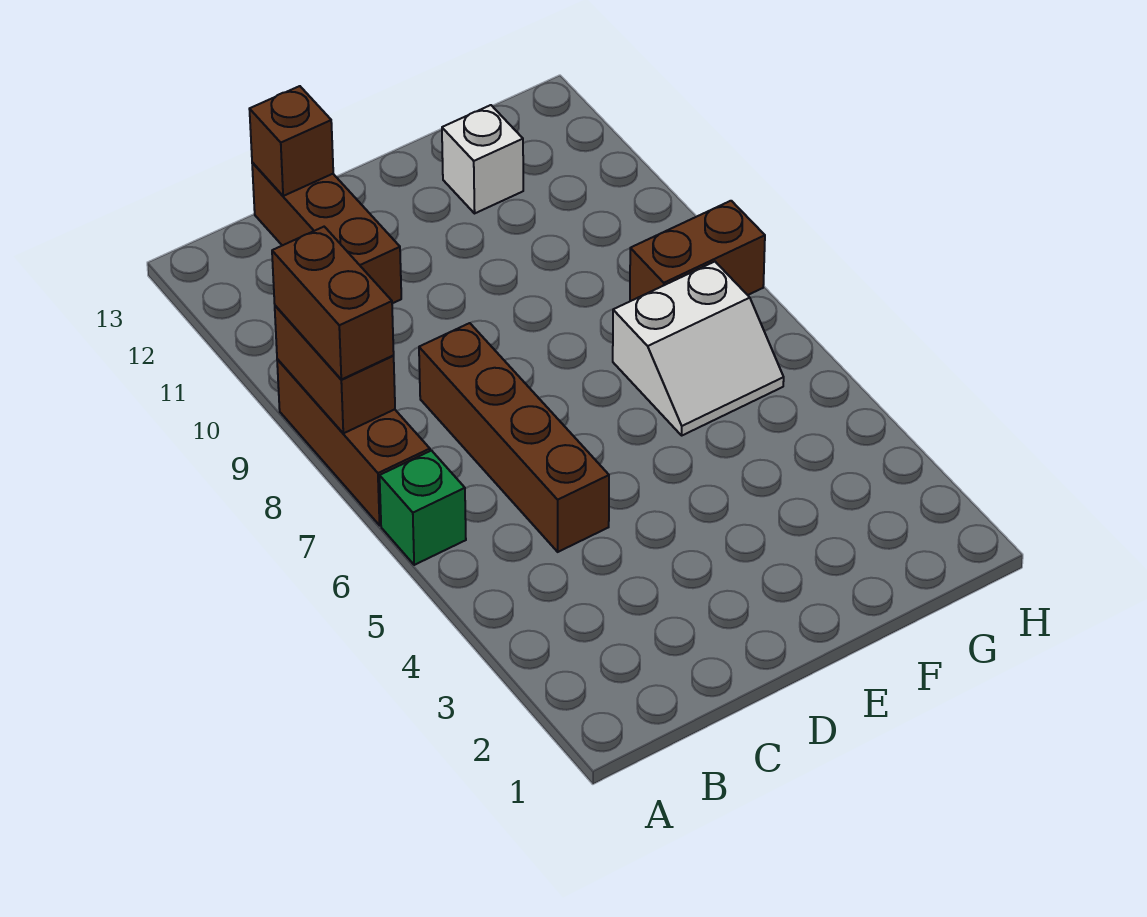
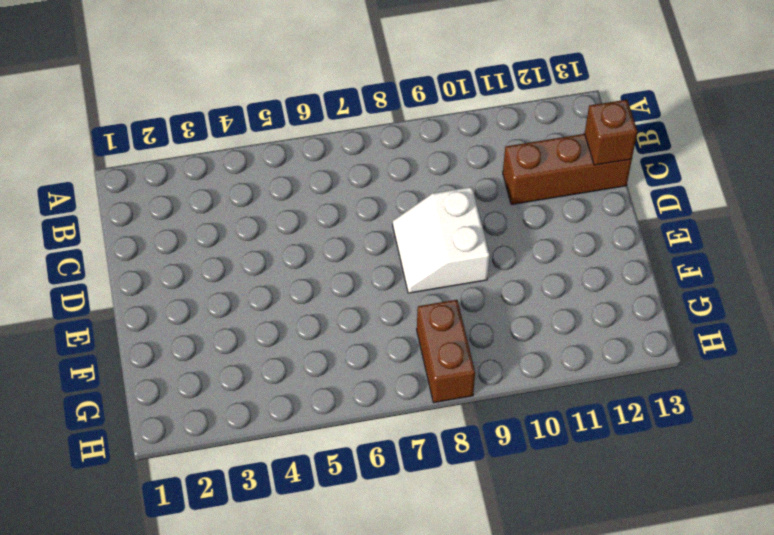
white slope D8:E9 level 1 top 9 -> white slope F6:G7 level 1 top 7
none -> green brick A6 level 1
none -> brown brick A7:A9 level 1

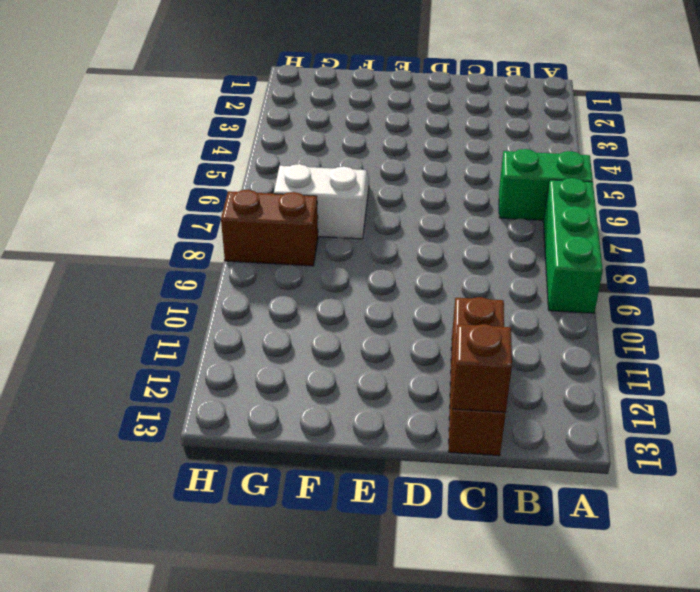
green brick A6:B6 level 1 -> green brick A6 level 1
green brick A7:A9 level 1 -> brown brick A7:A9 level 1
none -> brown brick C5:C8 level 1
none -> white brick F12 level 1

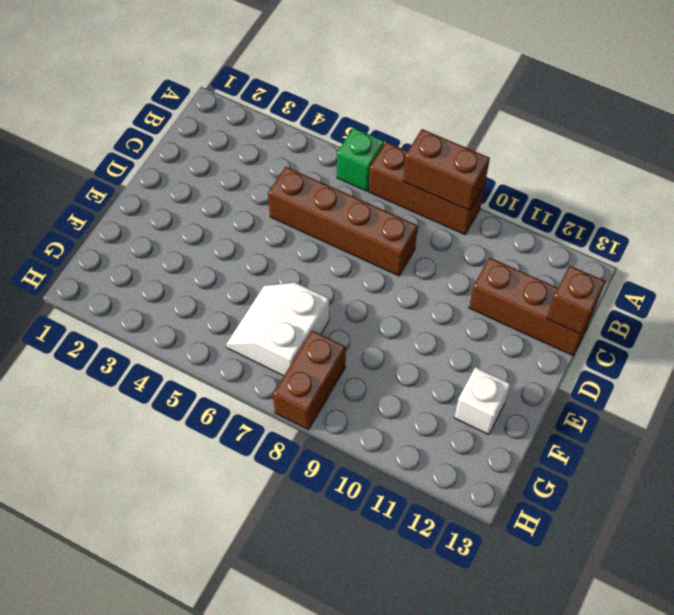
none -> brown brick A8:A9 level 3

